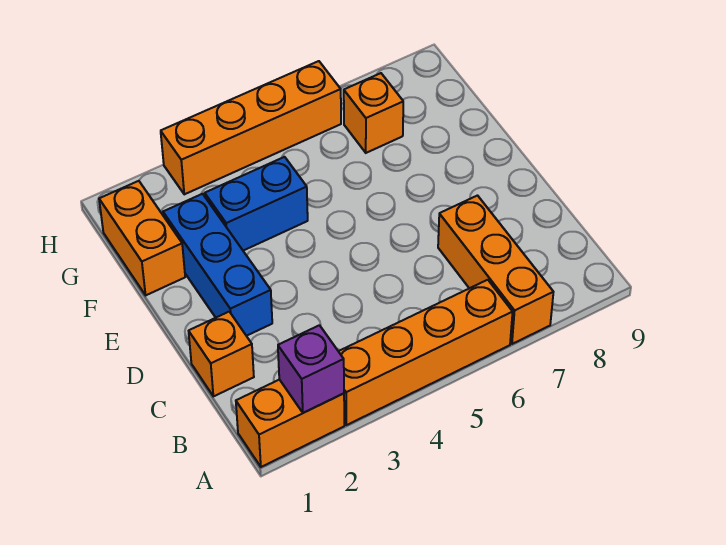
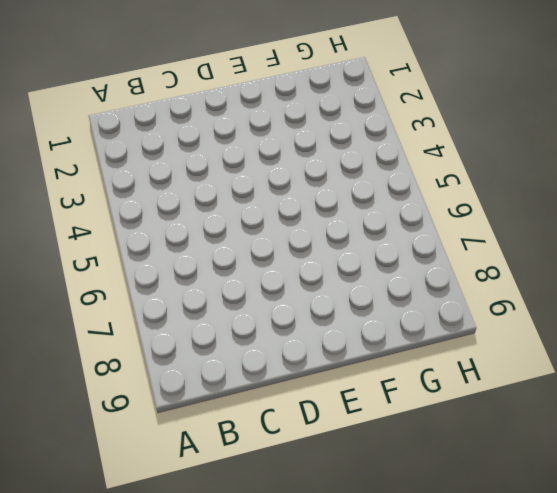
none -> orange brick A1:A2 level 1
none -> orange brick A3:A6 level 1

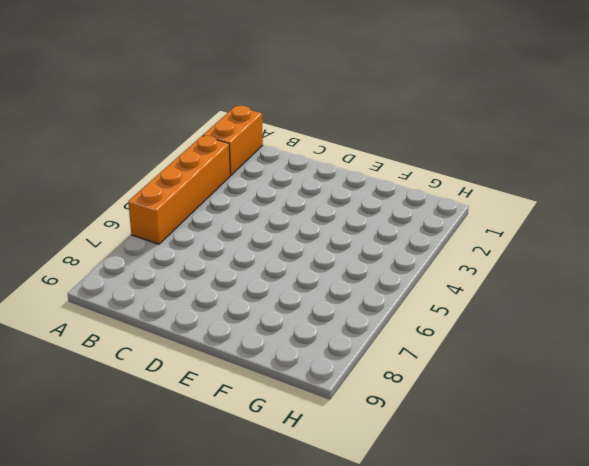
none -> orange brick A7:C7 level 1
none -> orange brick C1 level 1

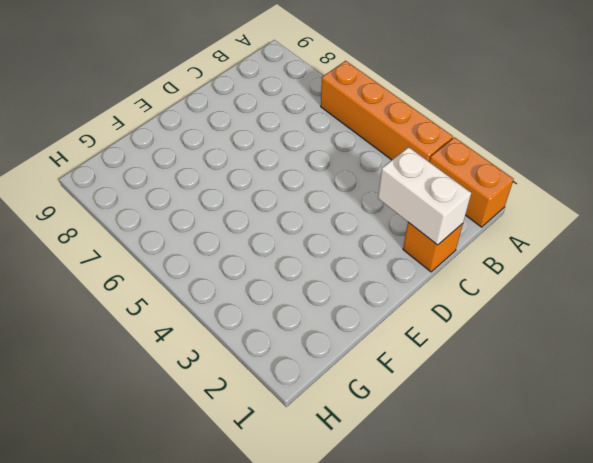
white brick C1:C2 level 2 -> none
none -> orange brick A7:C7 level 1
none -> blue brick D2:F2 level 1

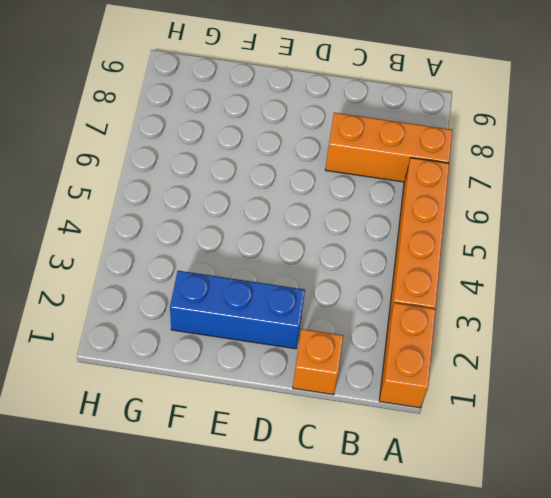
none -> orange brick F1:G1 level 1
none -> blue brick F3:F4 level 1

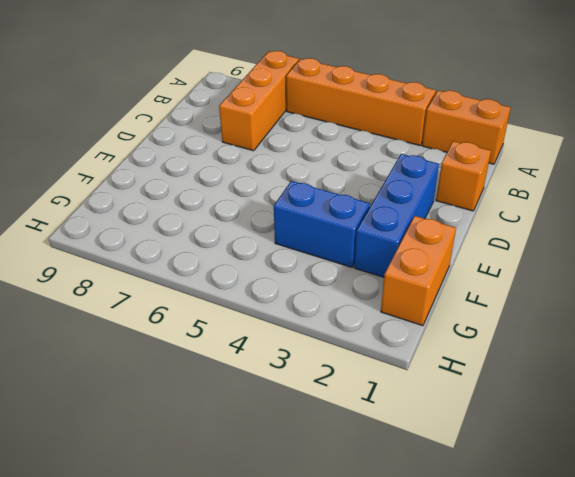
none -> orange brick G7 level 1
none -> orange brick H3:H6 level 1

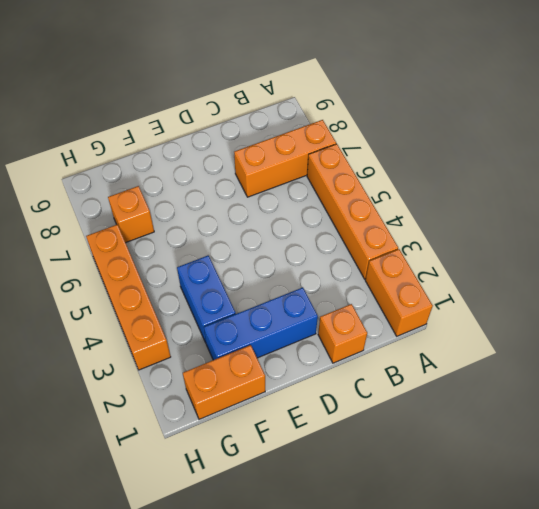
none -> purple brick A2 level 2

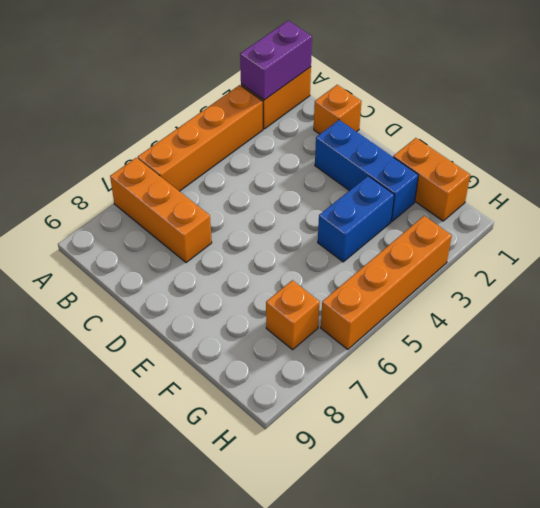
purple brick A1:A2 level 2 -> purple brick A2 level 2

